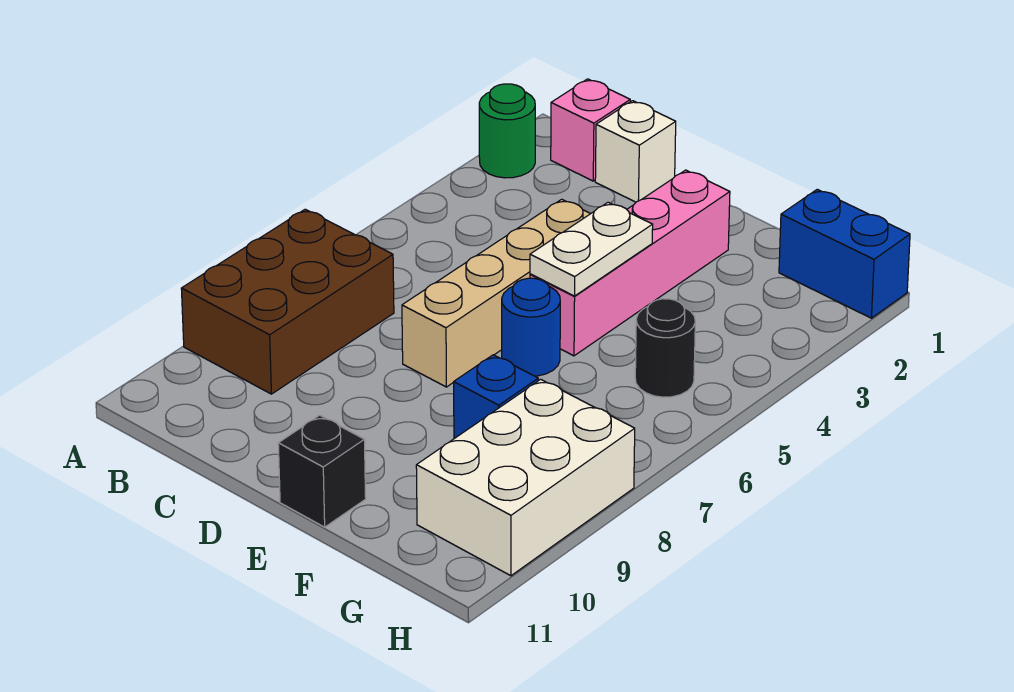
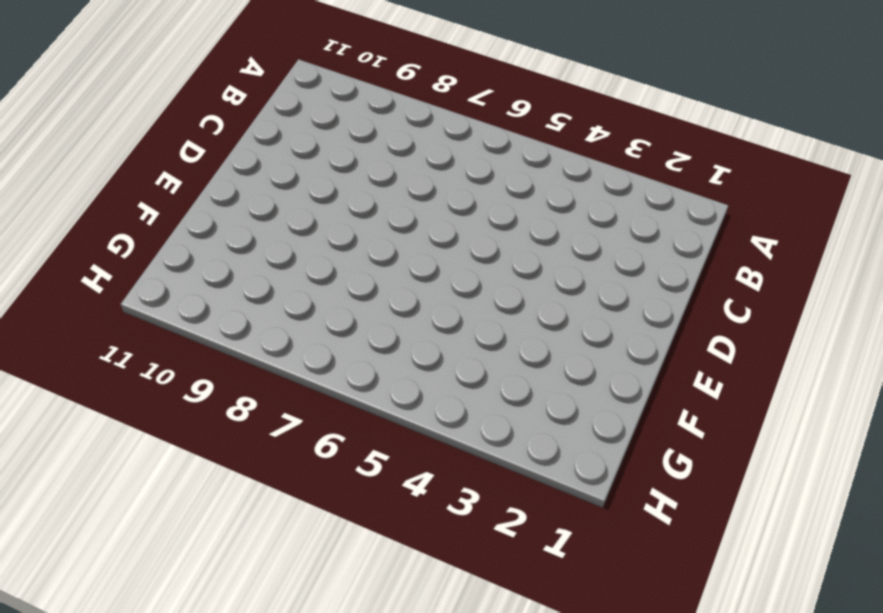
none -> green round brick A2 level 1
none -> brown brick A7:B9 level 1
none -> pink brick B1 level 1

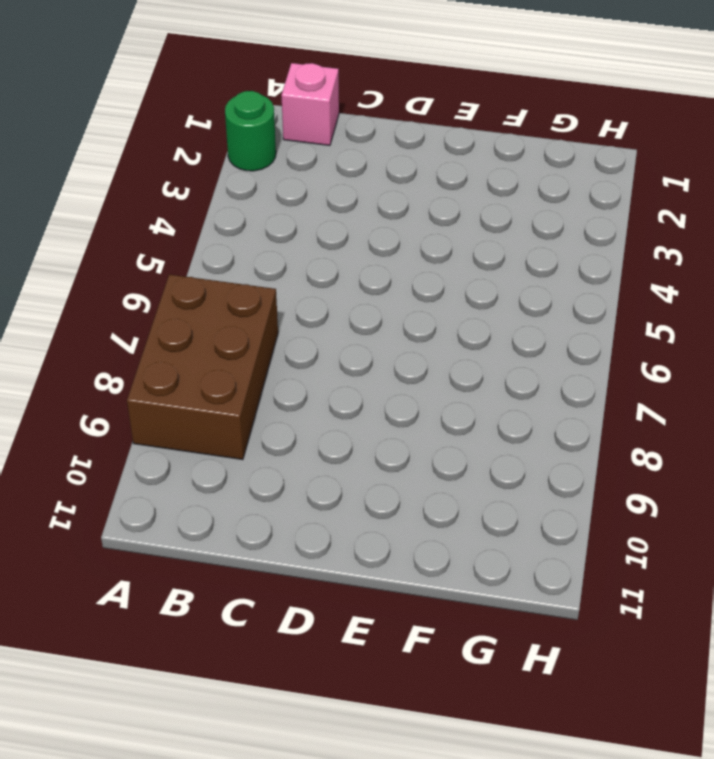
none -> white brick C1 level 1
none -> tan brick D4:D7 level 1
none -> pink brick E2:E5 level 1

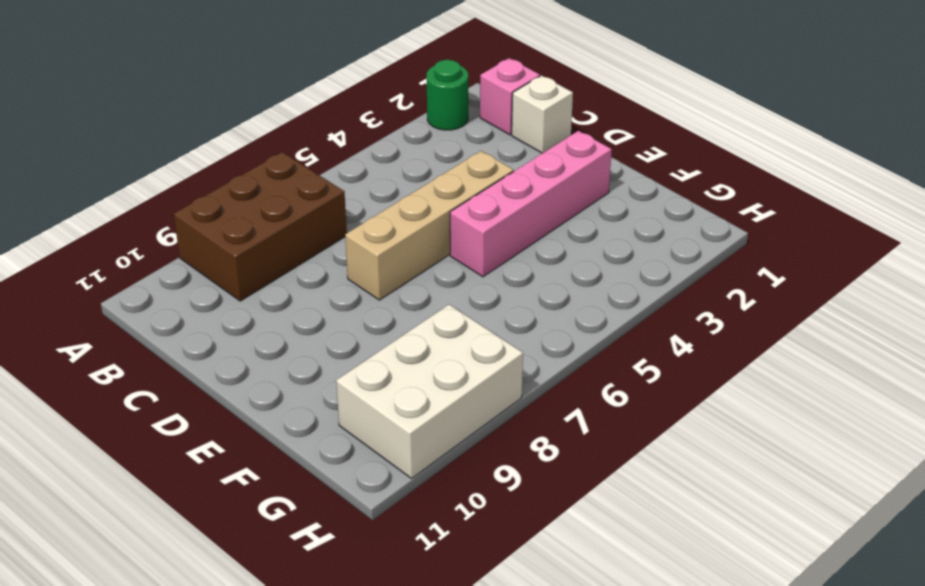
none -> blue round brick E6 level 1
none -> black brick E11 level 1
none -> blue brick F8 level 1

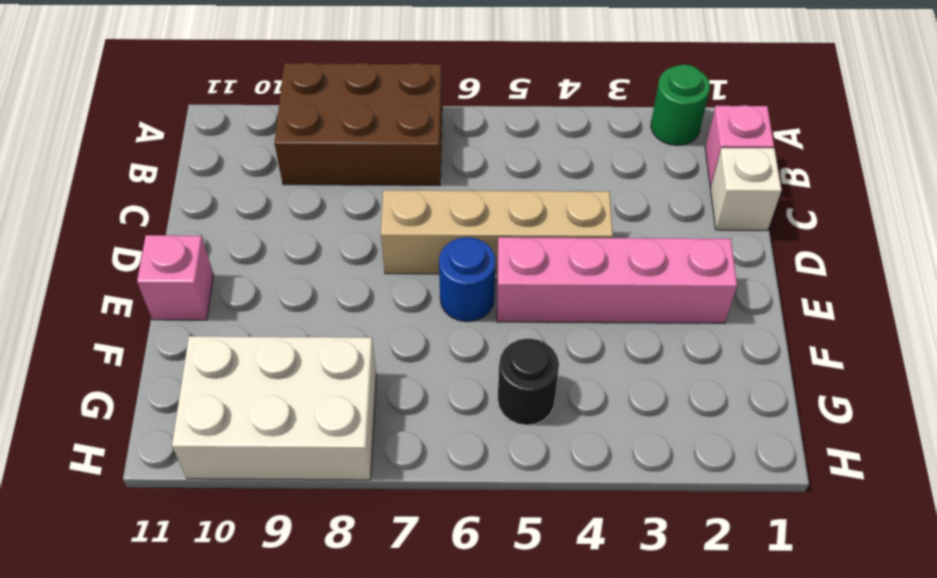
pink brick E11 level 1 -> black brick E11 level 1
none -> blue brick F8 level 1
none -> blue brick G1:H1 level 1
none -> white plate E4:E5 level 2

